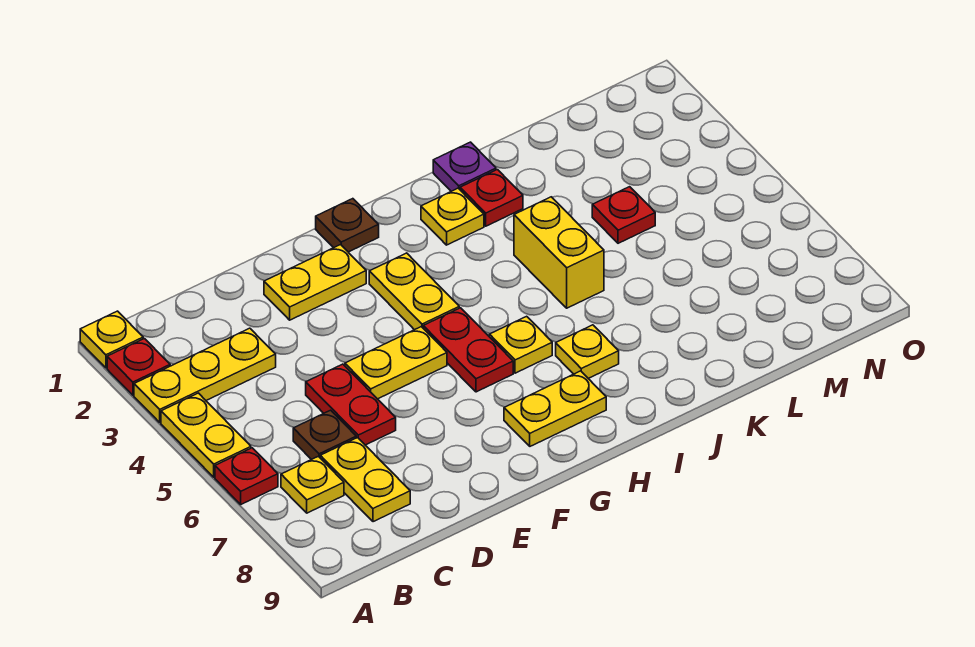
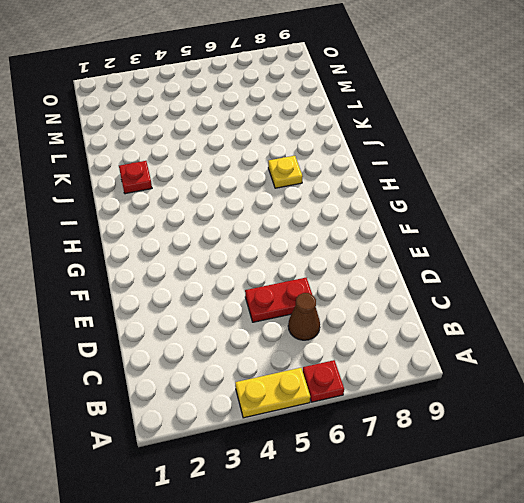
brown cone C6 level 1 -> brown plate C6 level 1
none -> yellow plate A1 level 1
none -> red plate A2 level 1
none -> yellow plate A3:C3 level 1

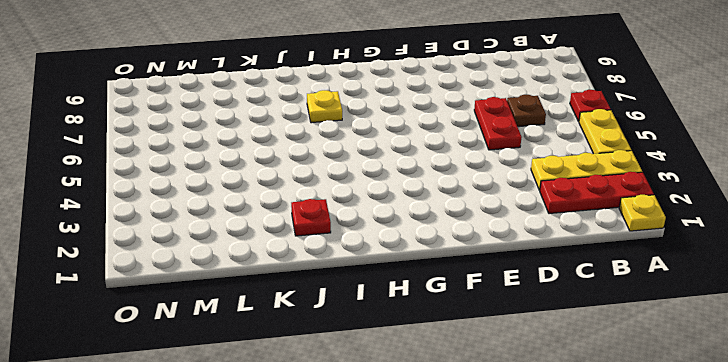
red plate A2:C2 level 1 -> red plate A2 level 1
none -> yellow plate B7 level 1
none -> yellow plate C7:C8 level 1
none -> yellow plate E2:F2 level 1

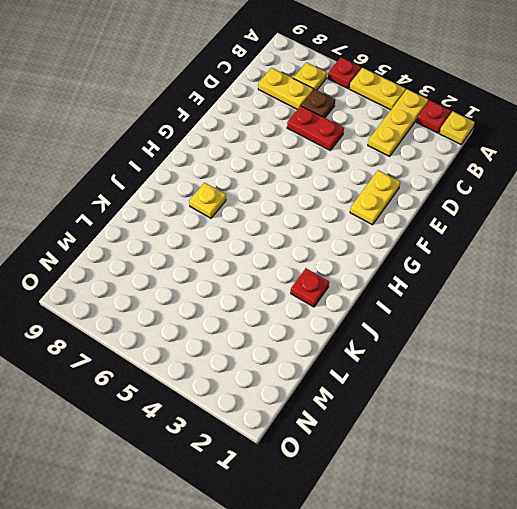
none -> yellow plate E5:F5 level 1
none -> brown plate G1 level 1
none -> yellow plate G3:G4 level 1

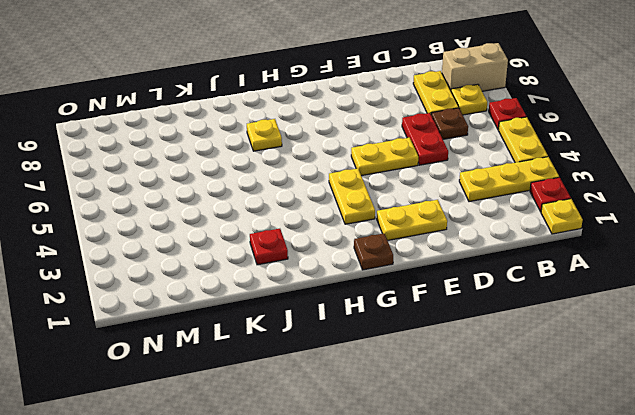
tan brick A8:B8 level 1 -> none
none -> red plate G5:G6 level 1
none -> yellow plate G8:H8 level 1
none -> yellow plate H6 level 1

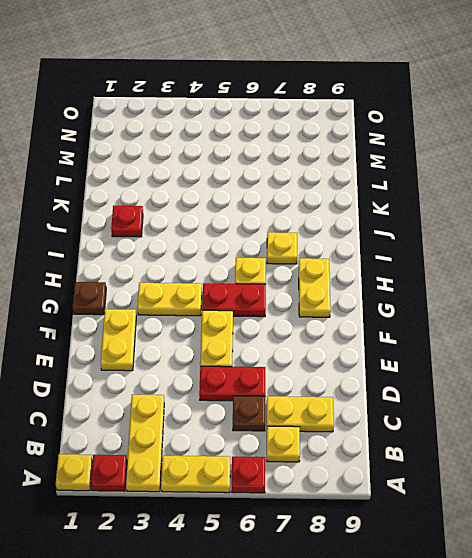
none -> yellow plate I2 level 1
none -> purple plate J1 level 1
none -> yellow brick J4:J5 level 1

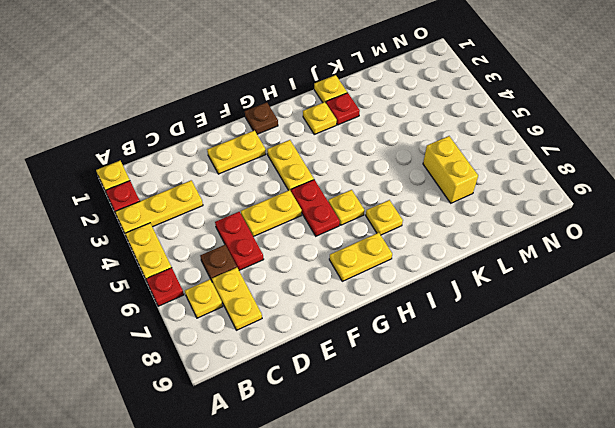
yellow plate J1 level 1 -> purple plate J1 level 1
yellow brick L6:L7 level 1 -> yellow brick J4:J5 level 1
none -> red plate L4 level 1

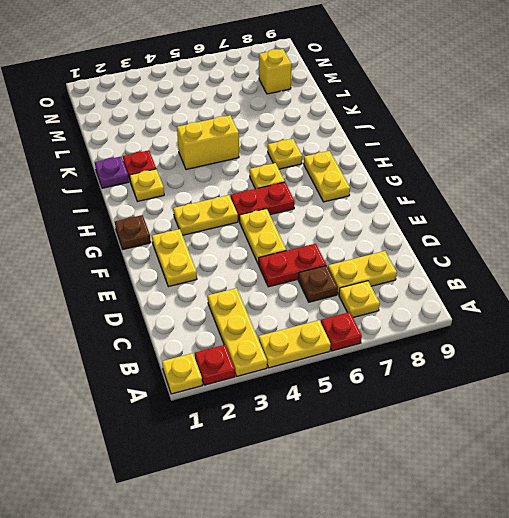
yellow brick M8 level 1 -> none
none -> red plate L4 level 1

